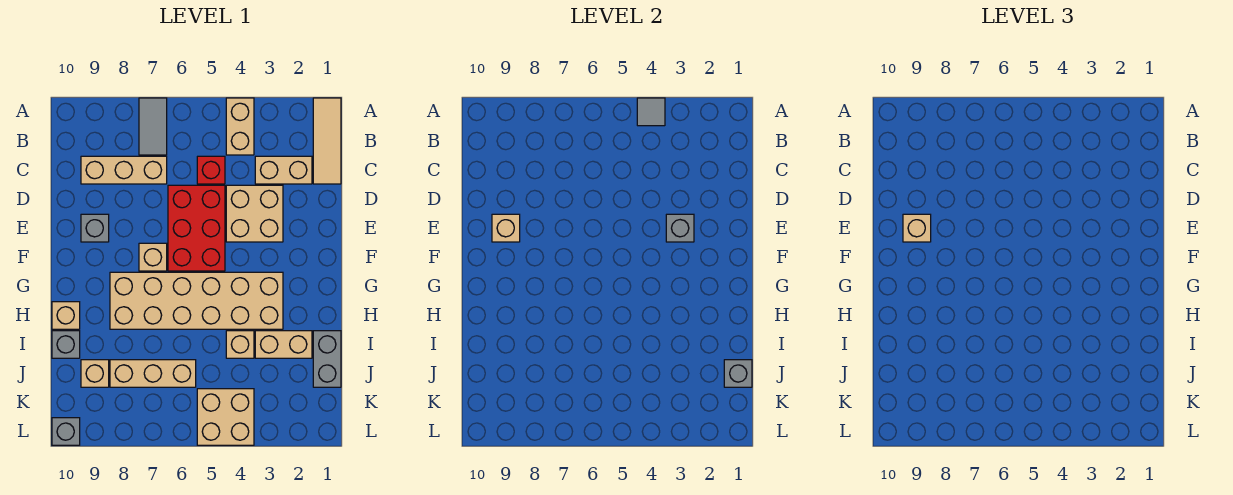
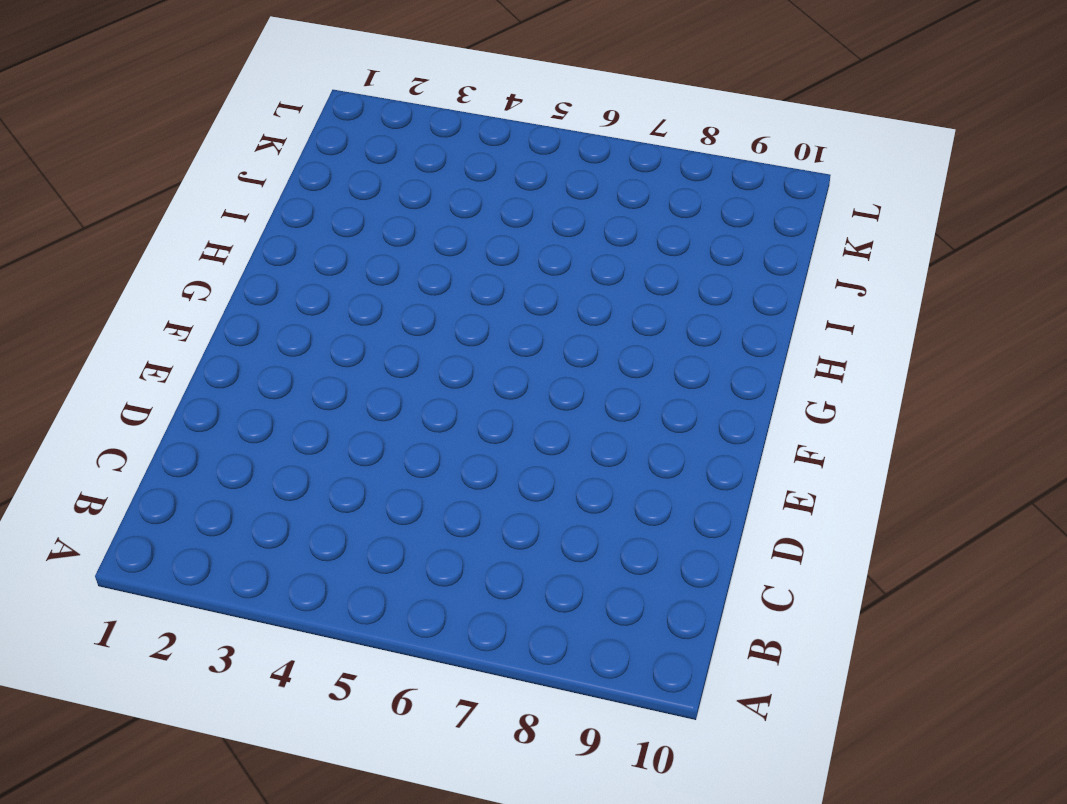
none -> tan tile A1:C1 level 1
none -> tan brick A4:B4 level 1
none -> grey tile A7:B7 level 1

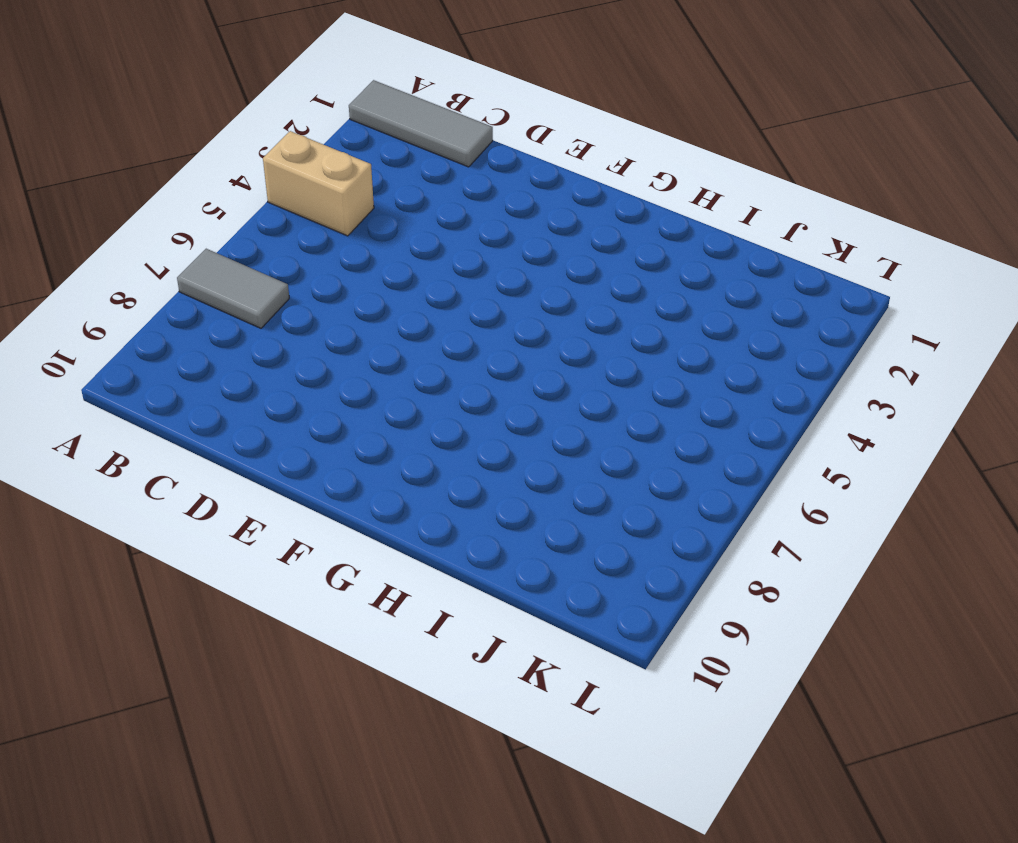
grey tile A1:C1 level 1 -> tan tile A1:C1 level 1
none -> tan brick C2:C3 level 1
none -> red brick C5 level 1
none -> tan brick C7:C9 level 1

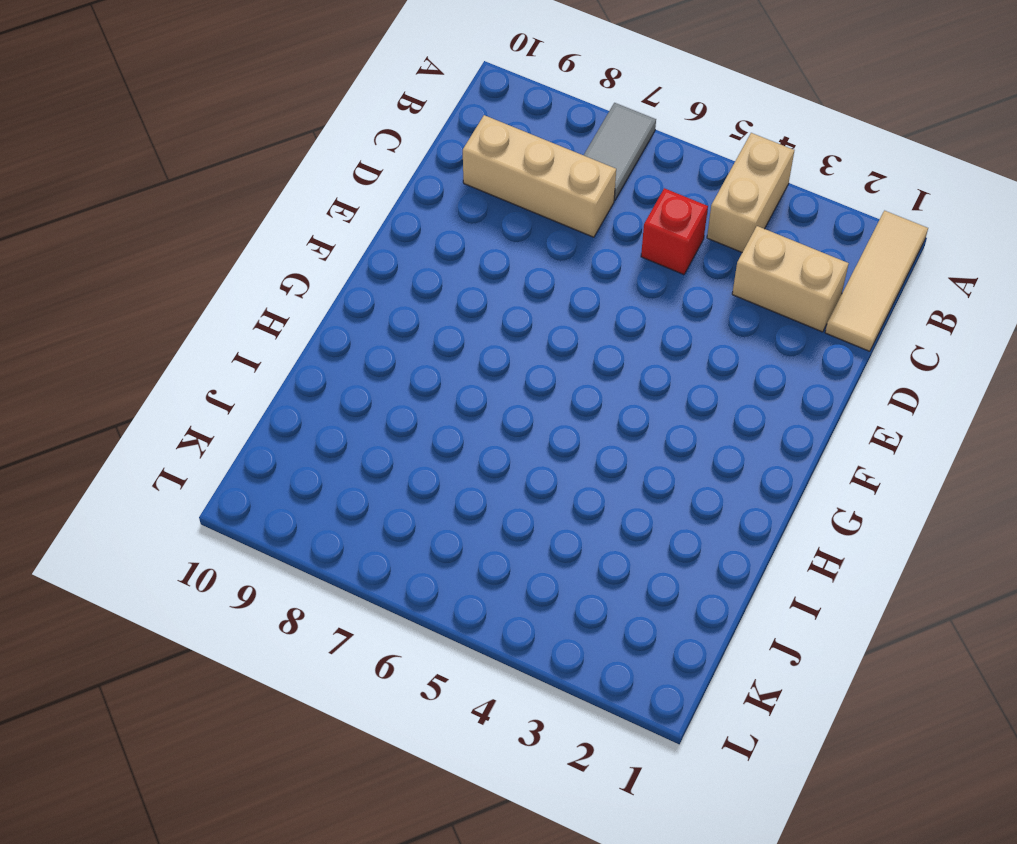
none -> tan brick D3:E4 level 1
none -> red brick D5:F6 level 1
none -> grey brick E9 level 1

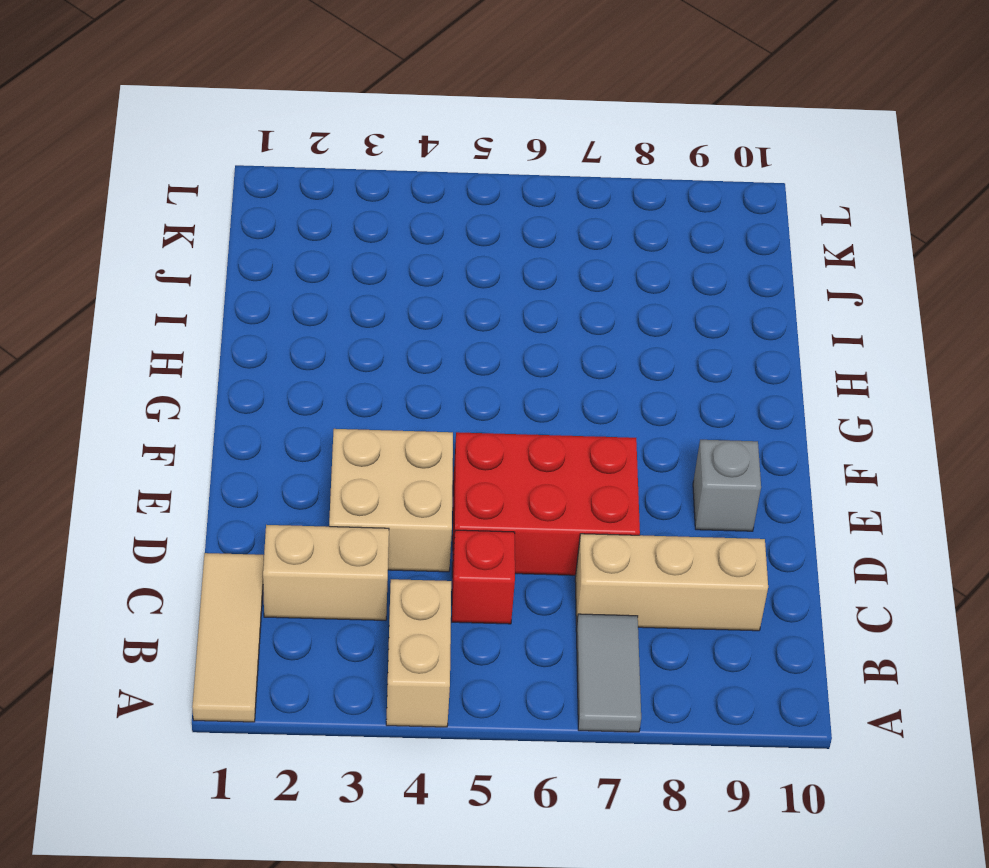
red brick D5:E7 level 1 -> red brick D5:F6 level 1
none -> tan brick F7 level 1
none -> tan brick G3:H8 level 1
none -> tan brick H10 level 1

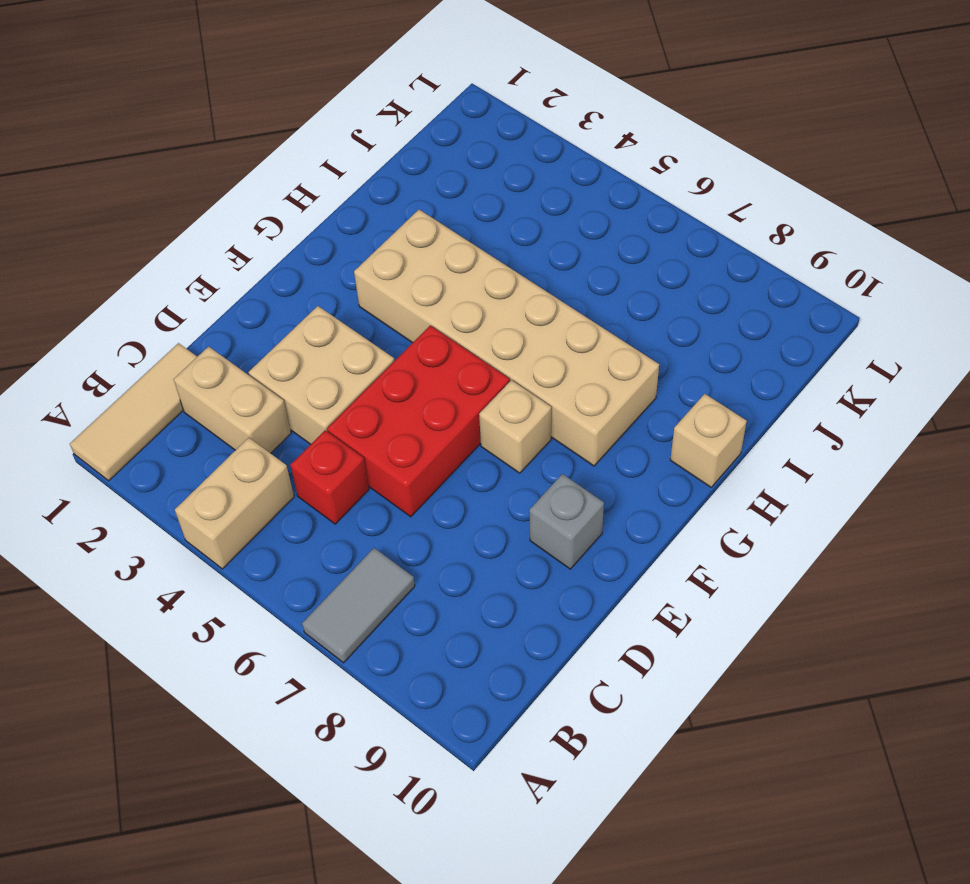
none -> tan brick C7:C9 level 1
none -> grey brick I1:J1 level 1
none -> tan brick I2:I3 level 1

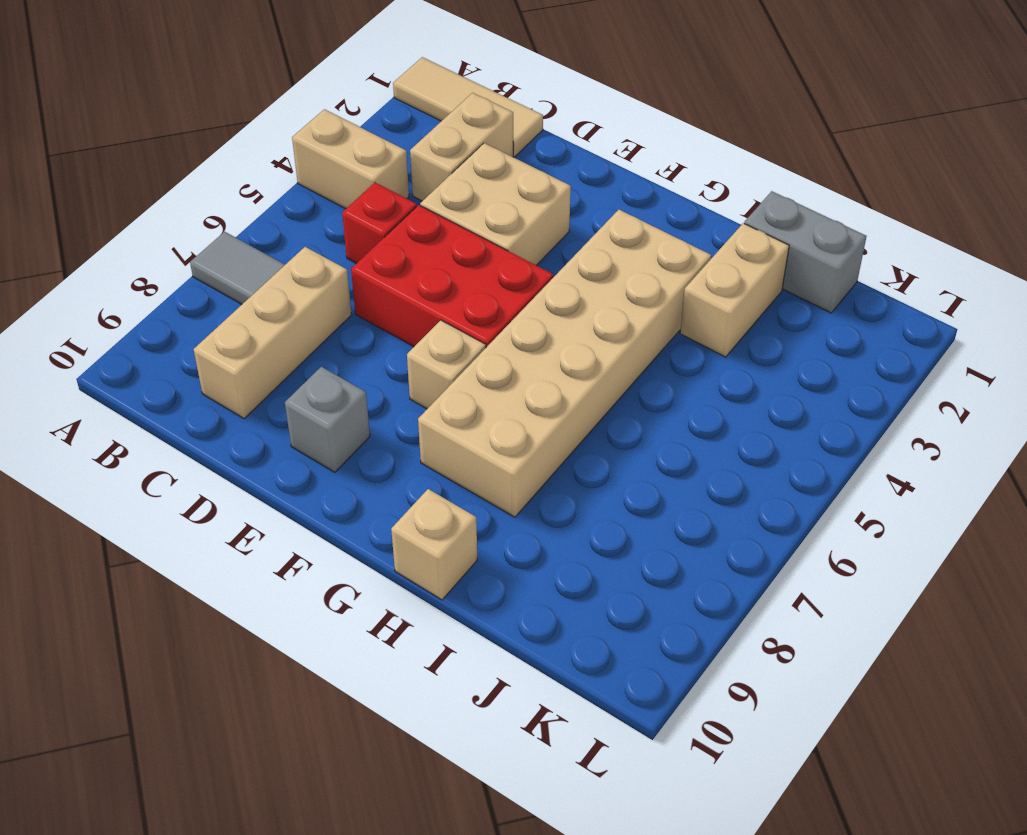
none -> tan brick I4 level 1
none -> grey brick I10 level 1
none -> tan brick J6:J8 level 1

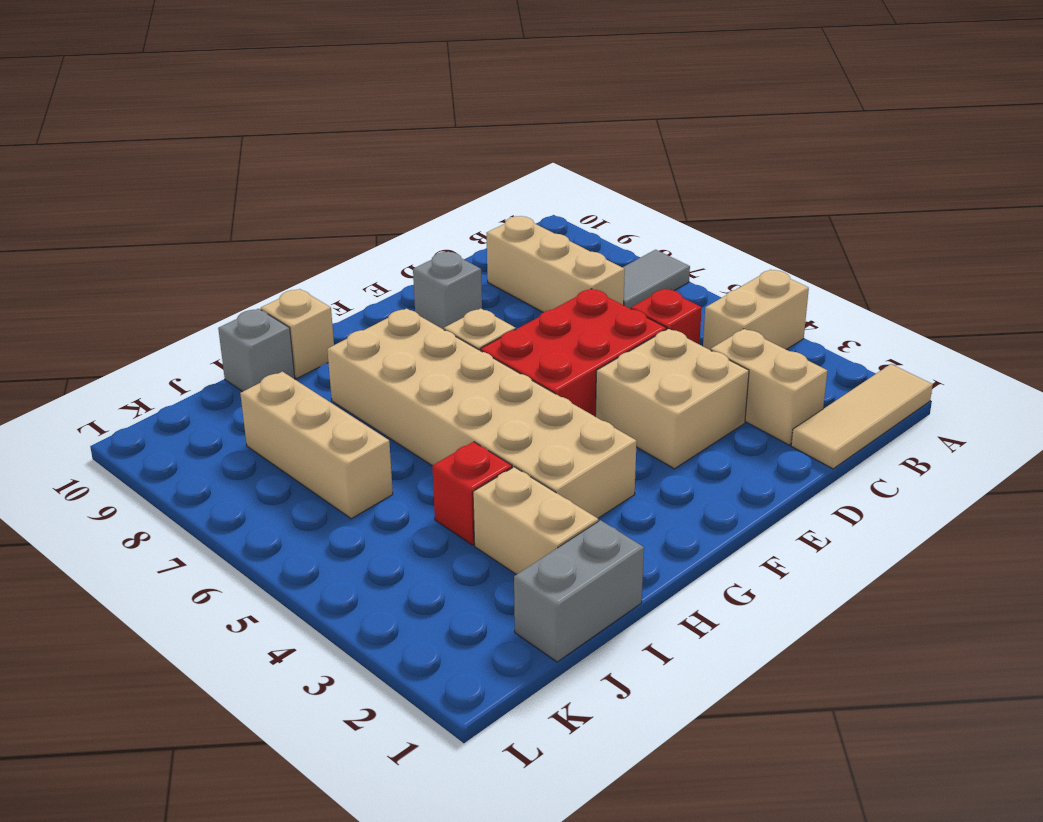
red brick I4 level 1 -> tan brick I4 level 1
none -> tan brick J9 level 1
none -> tan brick K4:L5 level 1
none -> grey brick L10 level 1

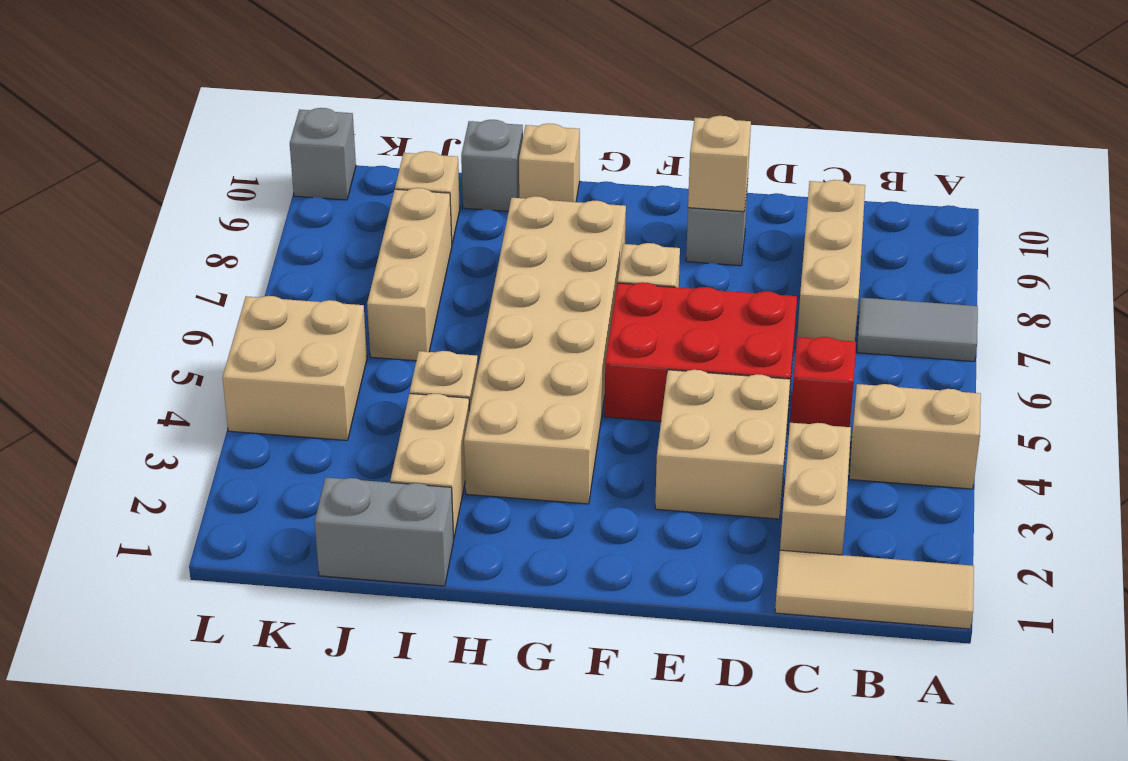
none -> grey tile A4 level 2
none -> grey brick E3 level 2
none -> grey brick J1 level 2

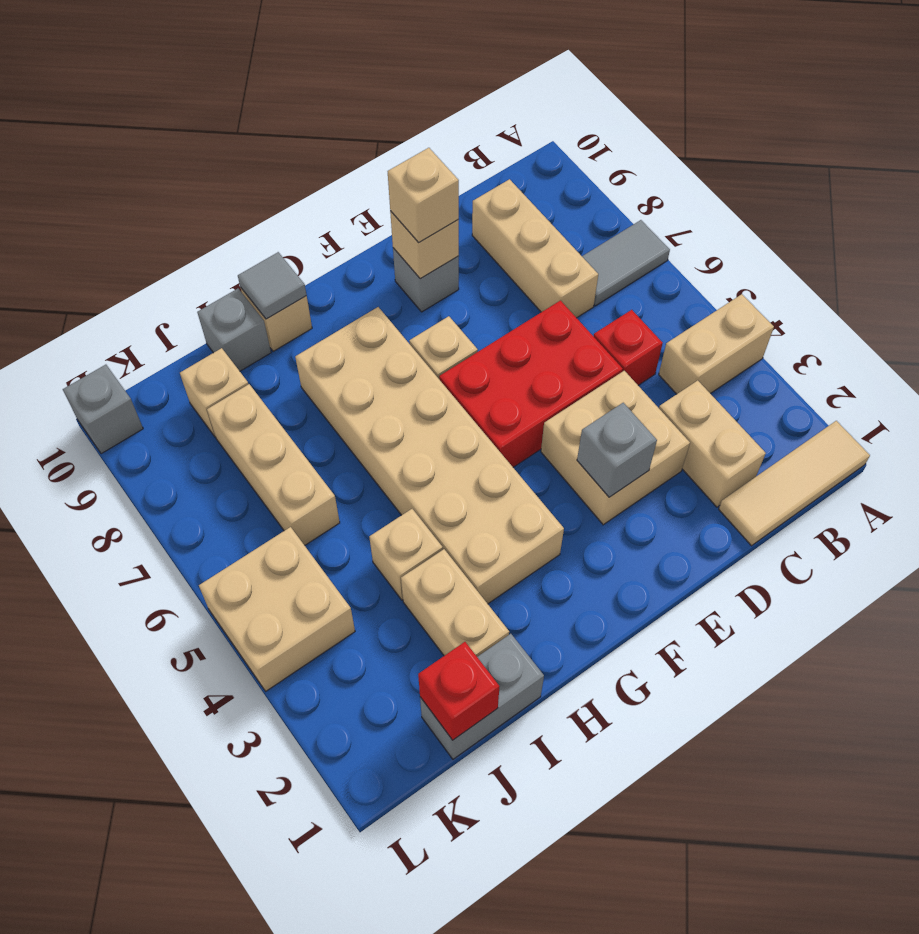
grey tile H10 level 2 -> grey tile A4 level 2
red brick J1 level 2 -> grey brick J1 level 2

